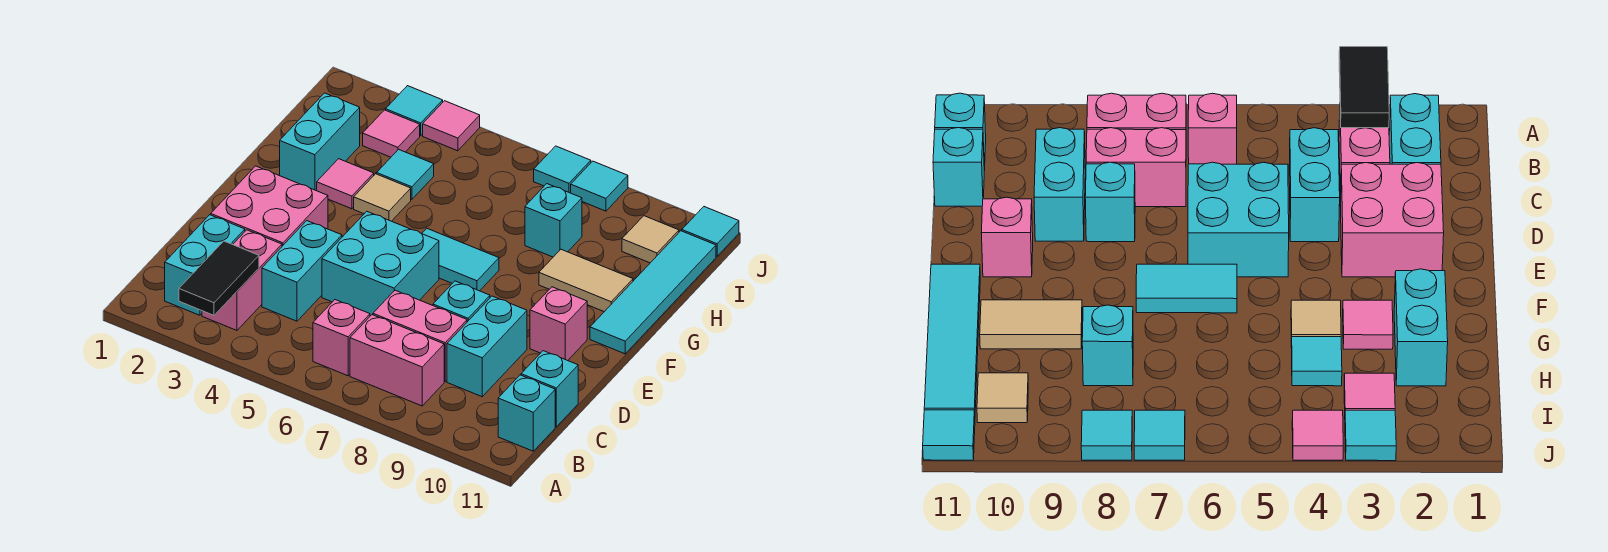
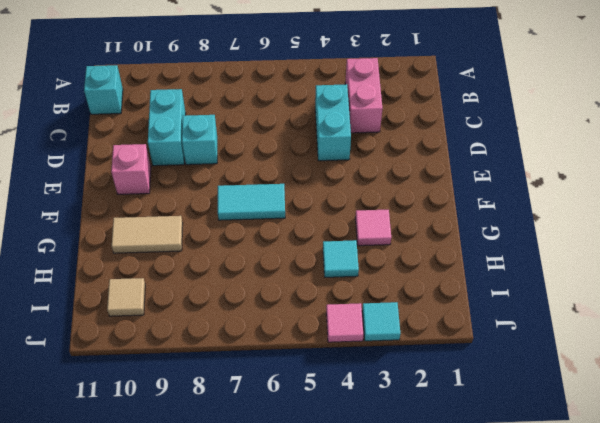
none -> cyan brick B2:C2 level 1
none -> pink brick B6 level 1
none -> pink brick B7:B8 level 1

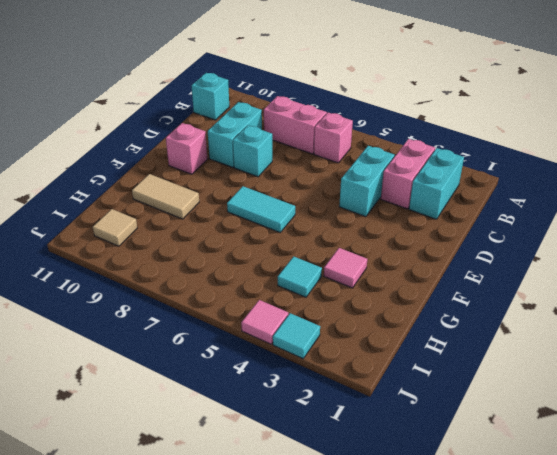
none -> pink brick C7:C8 level 1
none -> cyan brick C11 level 1
none -> pink brick D2:E3 level 1

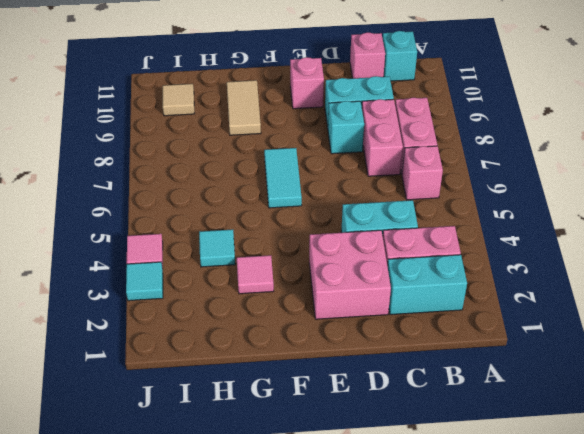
pink brick C11 level 1 -> cyan brick C11 level 1
none -> cyan brick D5:E6 level 1
none -> cyan tile F11:I11 level 1
none -> cyan brick G2:H2 level 1

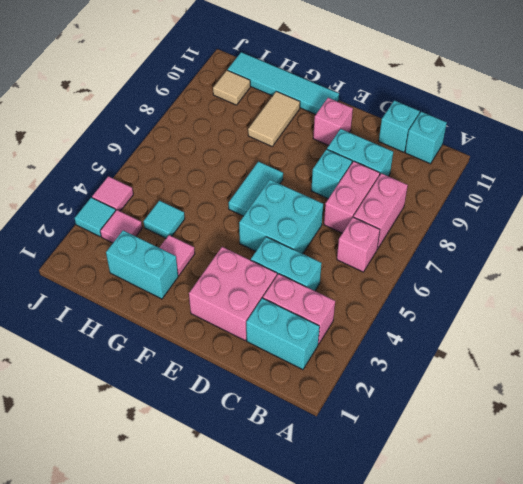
none -> tan tile G4 level 1
none -> cyan brick H8 level 1
none -> cyan tile J7 level 1

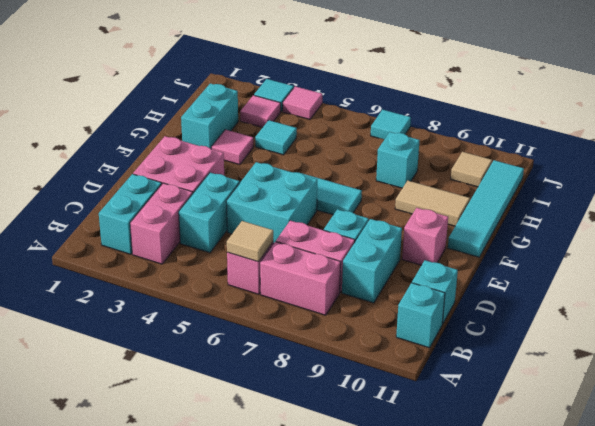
tan tile B6 level 2 -> tan tile G4 level 1
none -> cyan tile J8 level 1
none -> cyan tile J11 level 1
none -> black tile A3:B3 level 2

